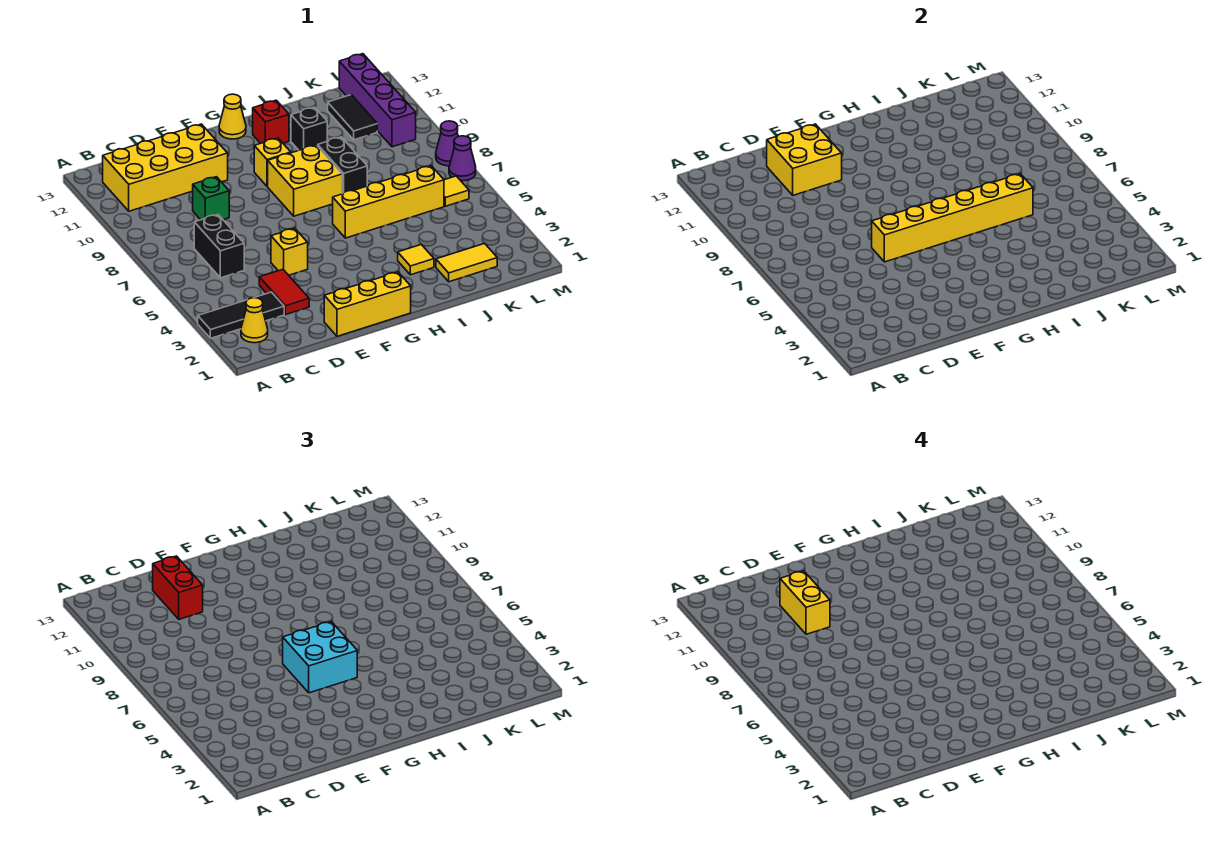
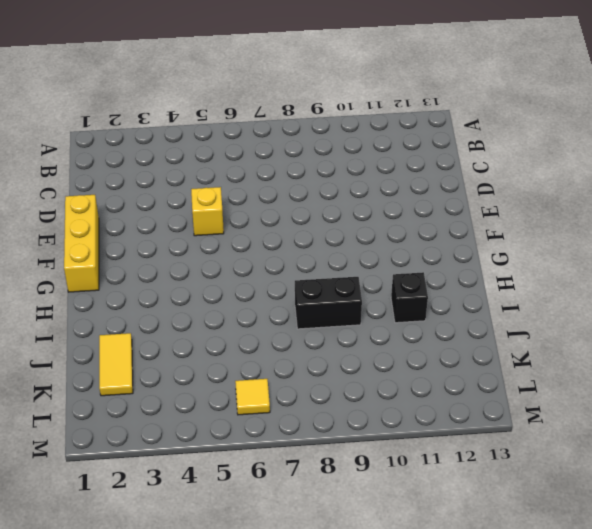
none -> black tile A3:C3 level 1
none -> yellow cone B2 level 1
none -> yellow brick B11:E12 level 1

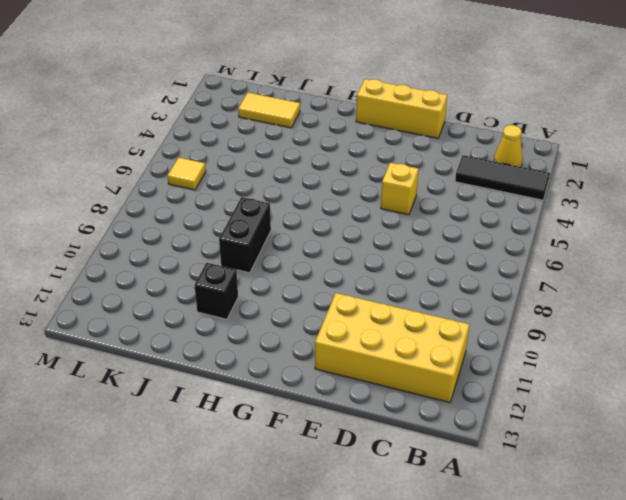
none -> black brick C6:C7 level 1
none -> red tile D3:D4 level 1
none -> green brick D9 level 1

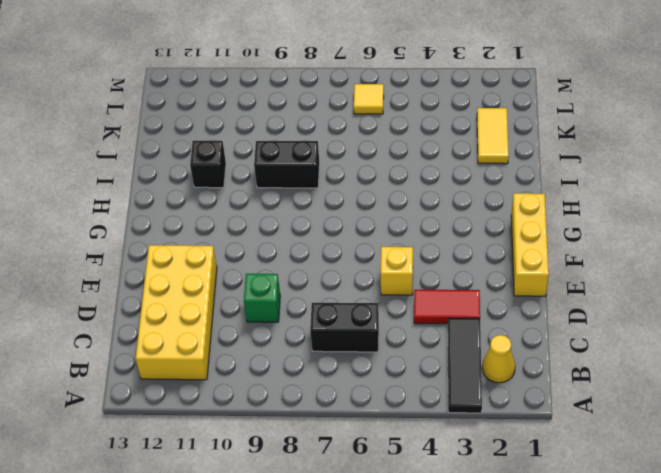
none -> yellow brick G8:H9 level 1
none -> yellow brick G10 level 1
none -> yellow cone G13 level 1

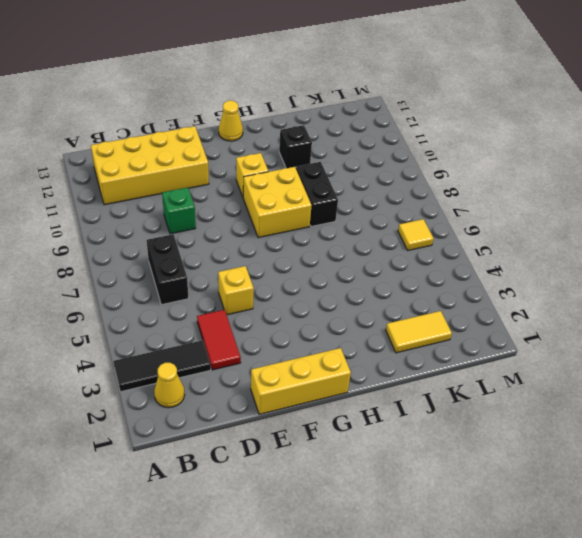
none -> yellow brick H6:K6 level 1
none -> red brick H12 level 1
none -> yellow tile I3 level 1

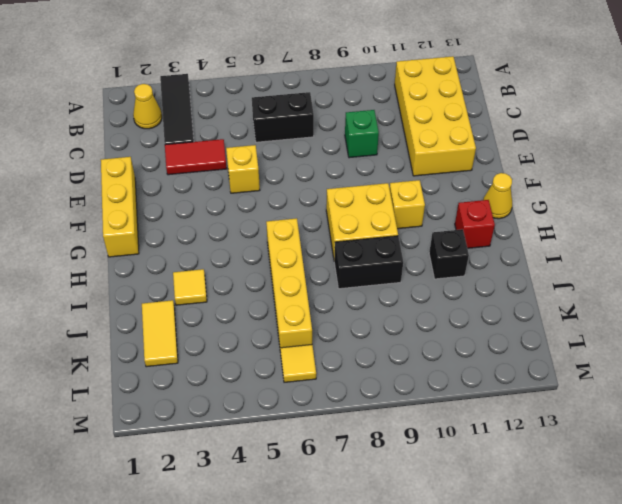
none -> black tile K11:K12 level 1
none -> purple brick L10:L13 level 1
none -> purple cone M7 level 1

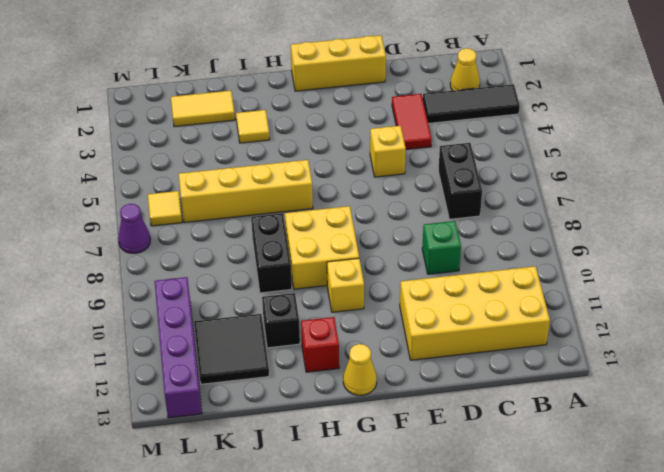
black tile J11:K12 level 1 -> black tile K11:K12 level 1
none -> purple cone M8 level 1
none -> yellow brick D11:E12 level 2
none -> yellow brick E6:J6 level 2

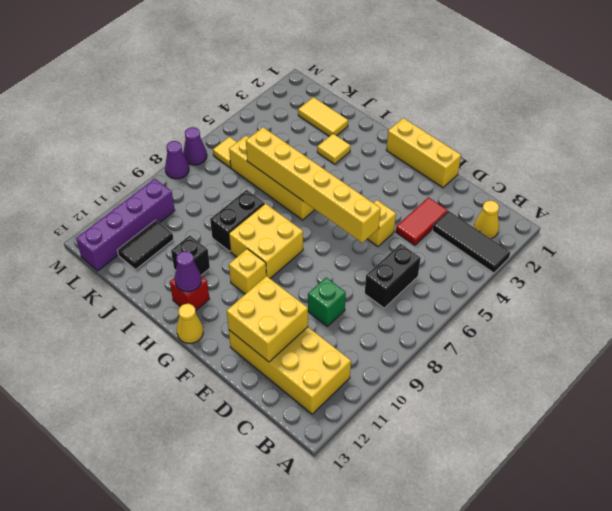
purple cone H12 level 2 -> none
none -> red brick D11:D12 level 3
none -> cyan brick F5:G6 level 3
none -> yellow brick D10:D11 level 4

